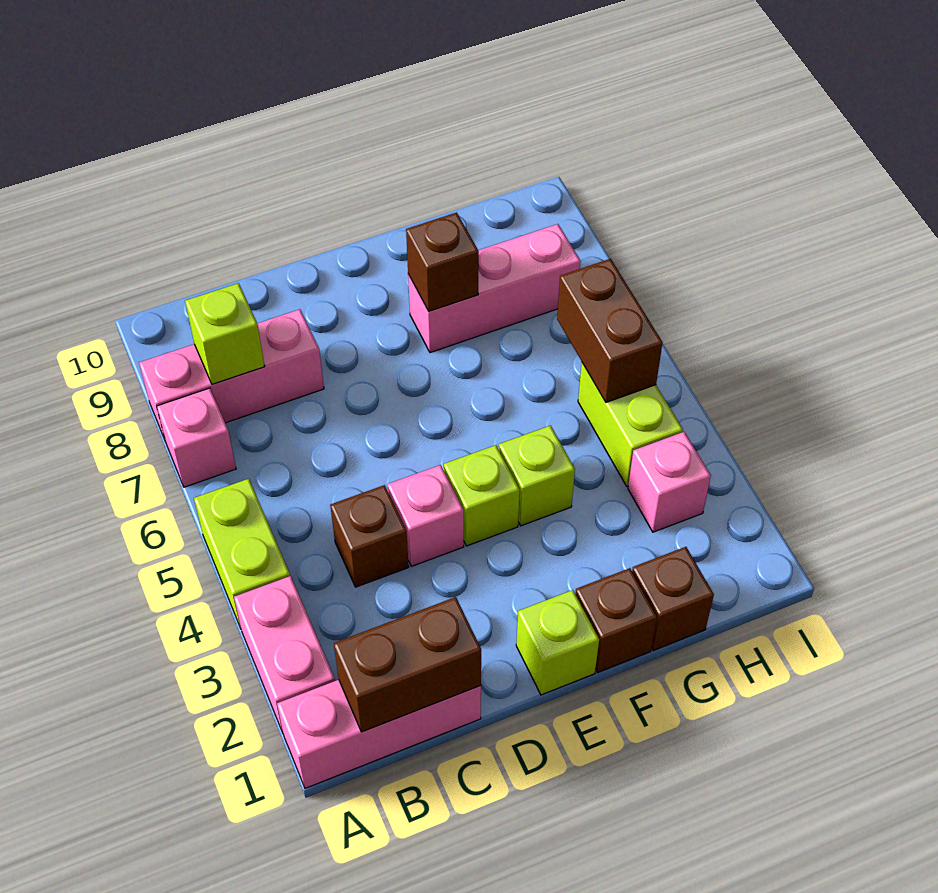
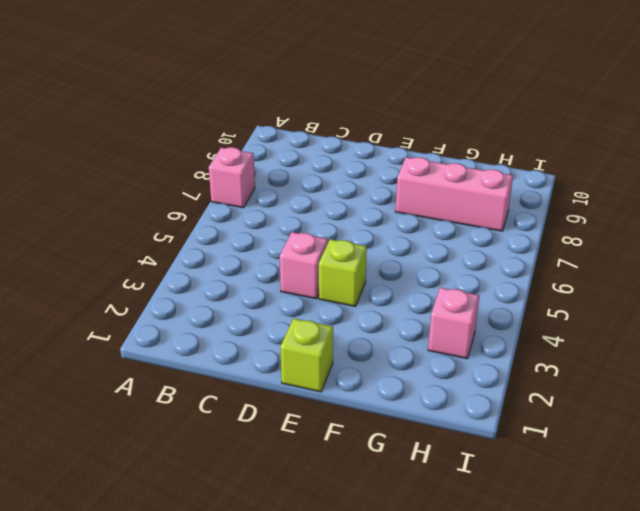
none -> pink brick A1:C1 level 1
none -> pink brick A2:A3 level 1
none -> lime brick A4:A5 level 1

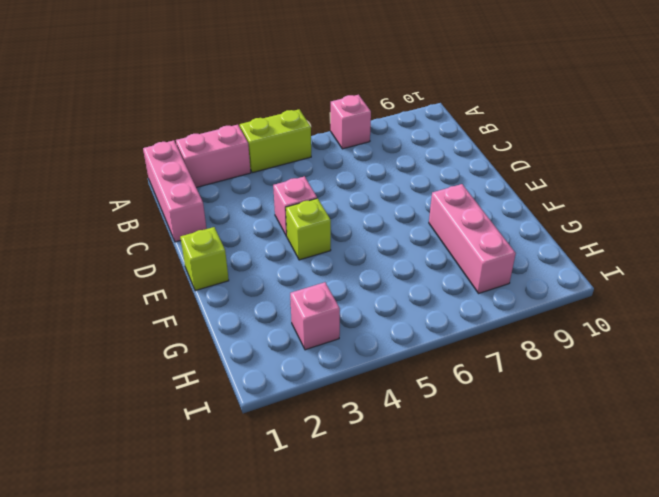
none -> pink brick A8:C8 level 1
none -> brown brick C4 level 1
none -> brown brick F1 level 1

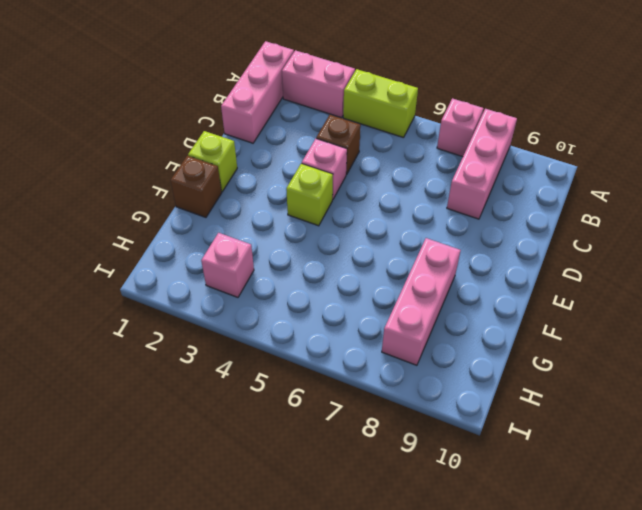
none -> lime brick F4 level 1
none -> brown brick G1 level 1
none -> lime brick H4:H5 level 1

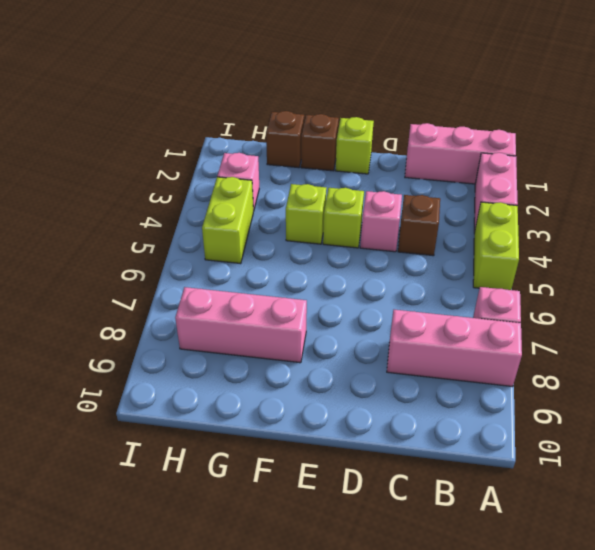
none -> brown brick B1:C1 level 2
none -> lime brick B8 level 2
none -> brown brick F8 level 2

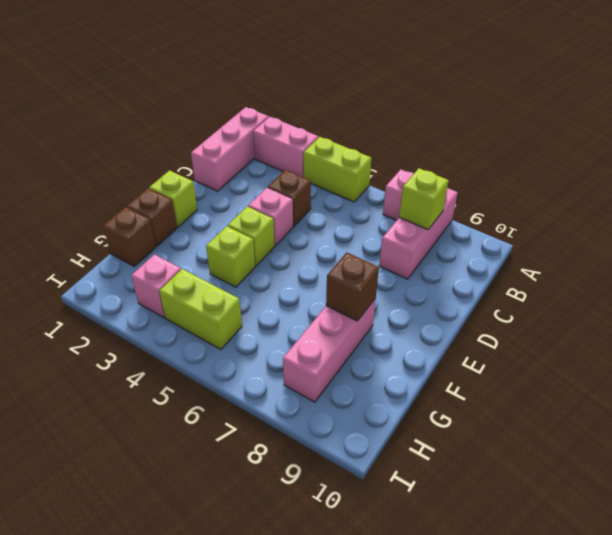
none -> brown brick B1:C1 level 2
none -> brown brick H5:H6 level 2

